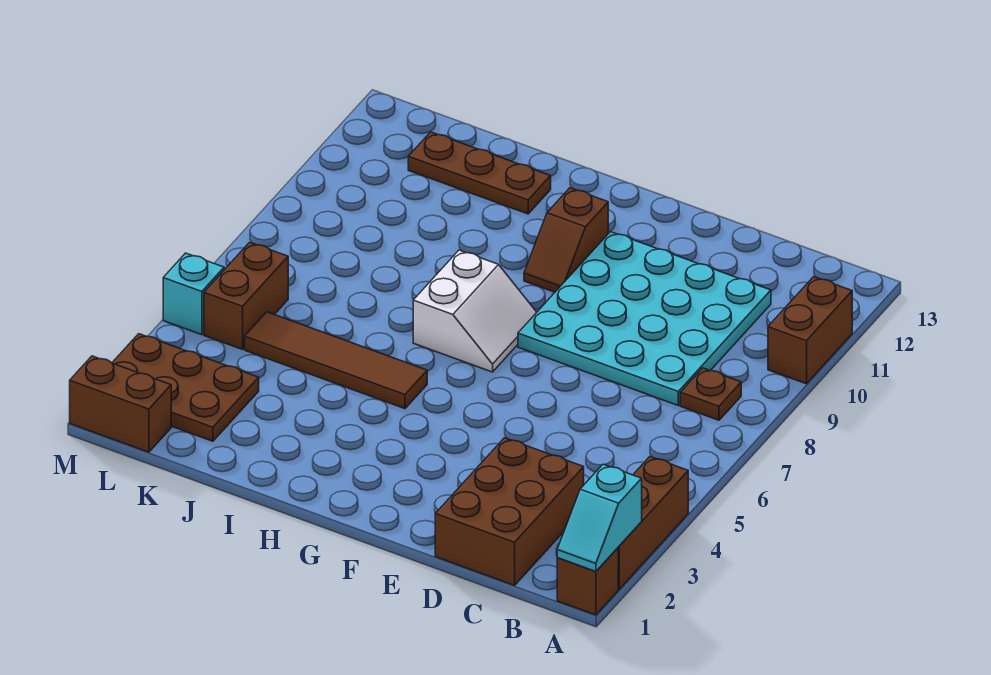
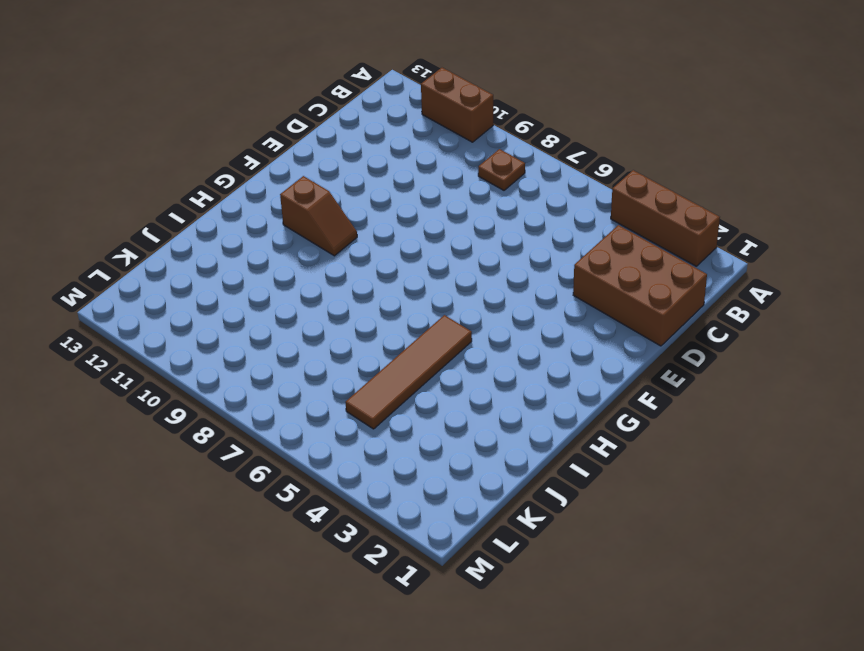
none -> brown brick A1 level 1
none -> cyan plate C8:F11 level 1
none -> white slope G7:H8 level 1 top H

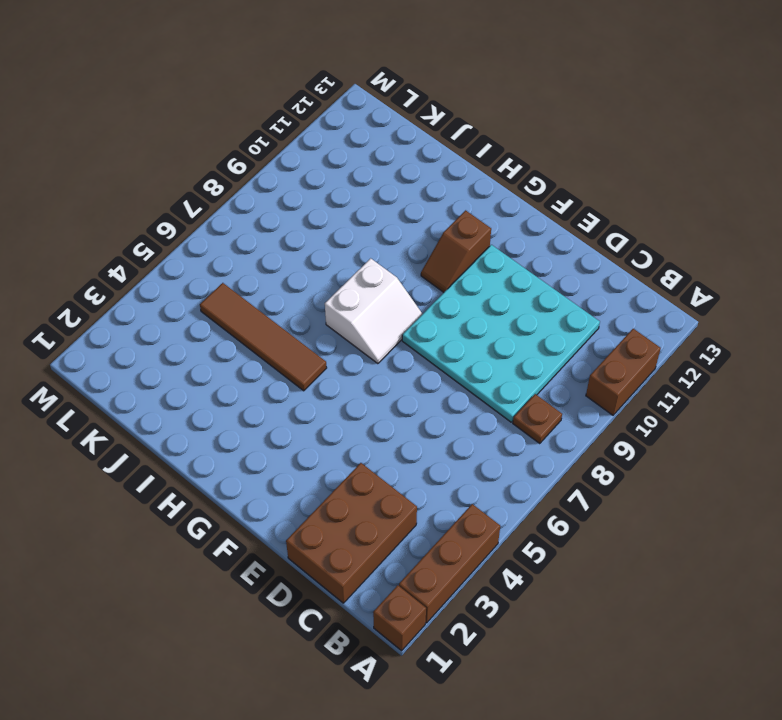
none -> brown plate I12:K12 level 1
none -> brown plate K2:M3 level 1
none -> brown brick L1:M1 level 1

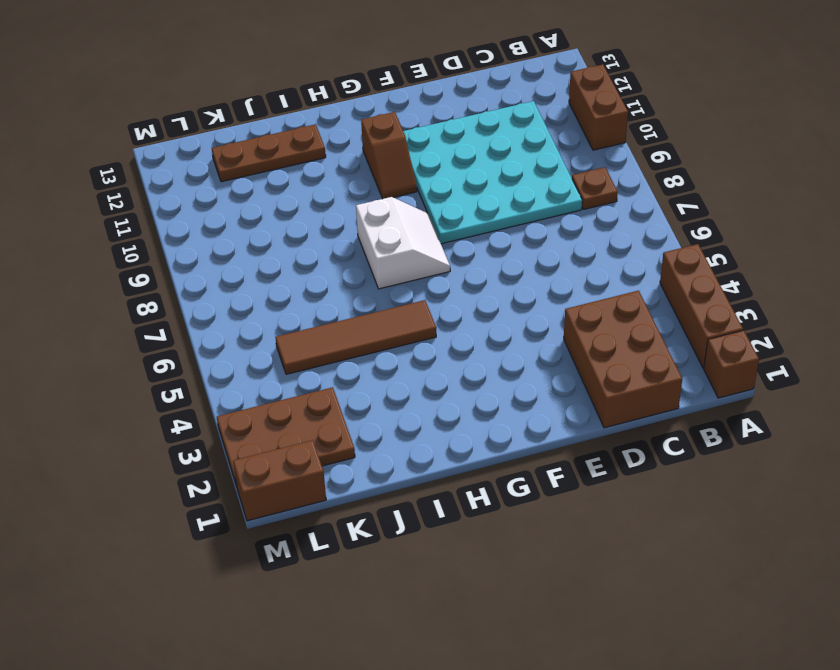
none -> brown brick L5:L6 level 1
none -> cyan brick M5 level 1
none -> cyan slope A1:A2 level 2 top 2

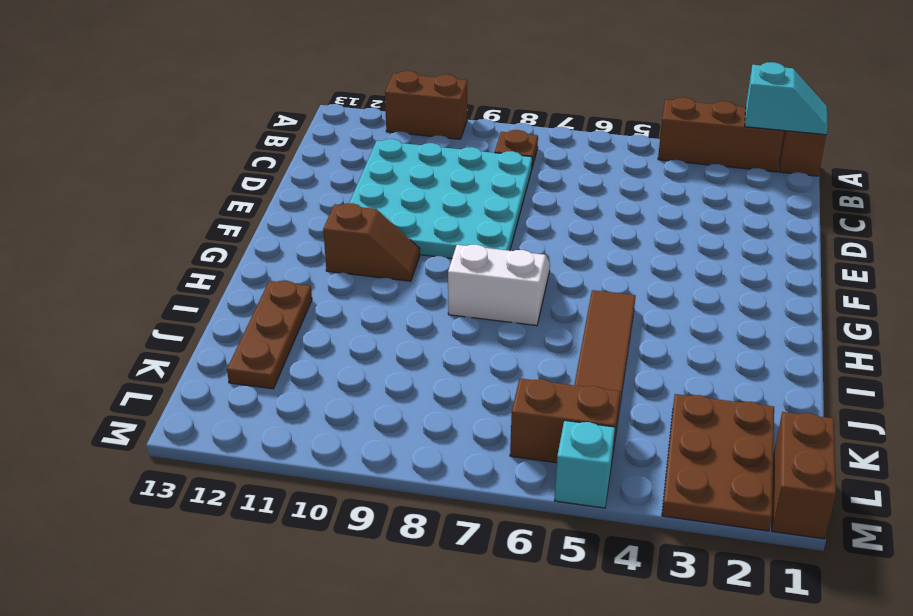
none -> brown brick C1:D3 level 1

